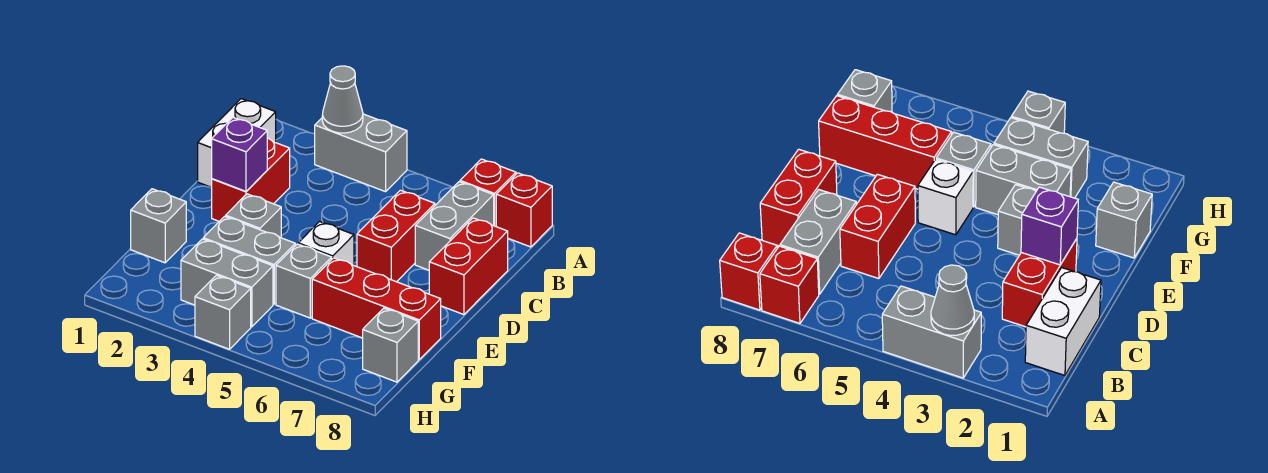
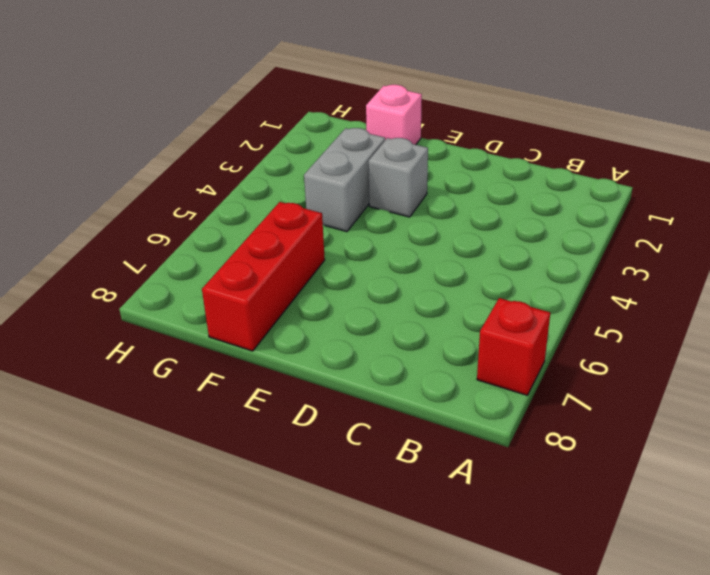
pink brick F1 level 1 -> grey brick F1 level 1
none -> grey brick A3:A4 level 1
none -> red brick A8 level 1
none -> white brick B1:C1 level 1

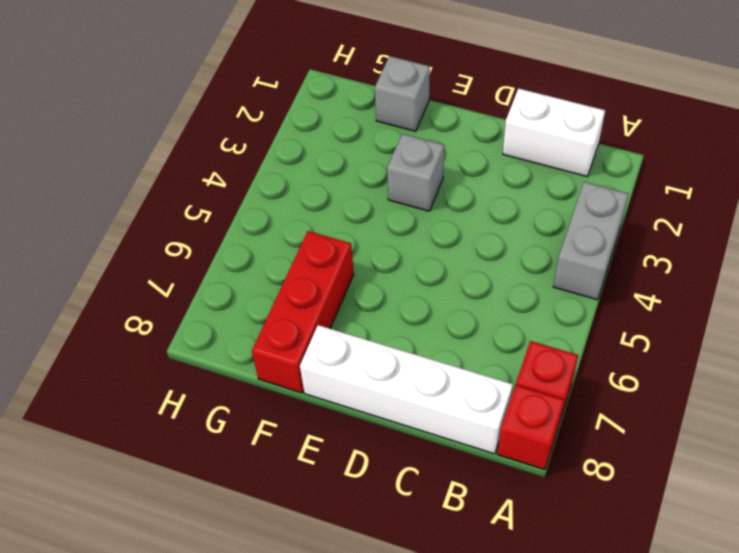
white brick B8:E8 level 1 -> red brick C8:D8 level 1
none -> grey brick B7:C7 level 1
none -> red brick C2:D2 level 1
none -> red brick C6:D6 level 1

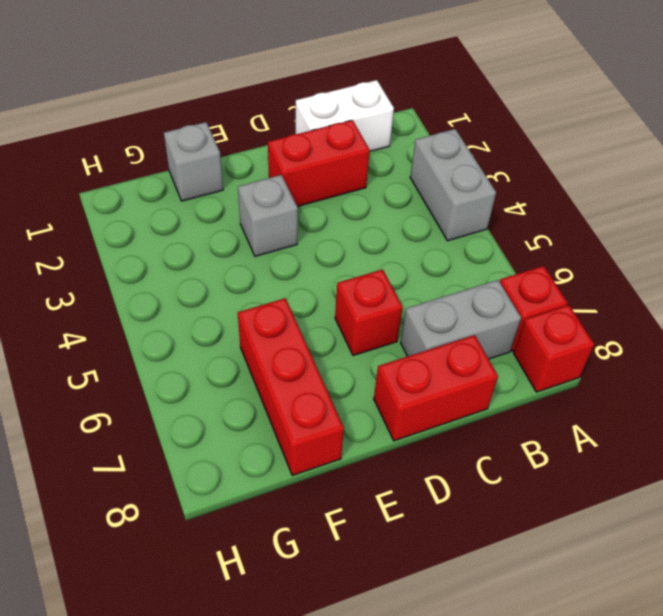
red brick D6 level 1 -> red brick C6:D6 level 1
none -> white brick E5 level 1
none -> grey brick F3:F4 level 1
none -> grey brick F5 level 1

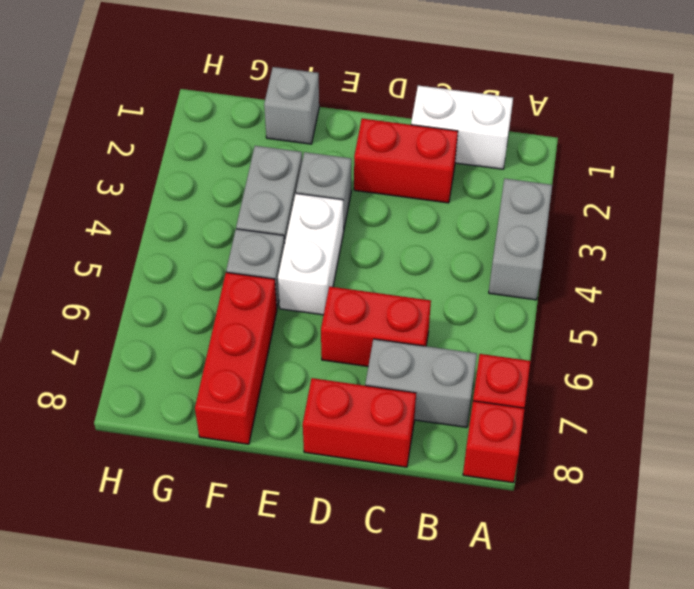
white brick E4:E5 level 1 -> white brick E5 level 1
none -> grey brick G3:G4 level 1
none -> grey brick G8 level 1
none -> grey brick H4 level 1

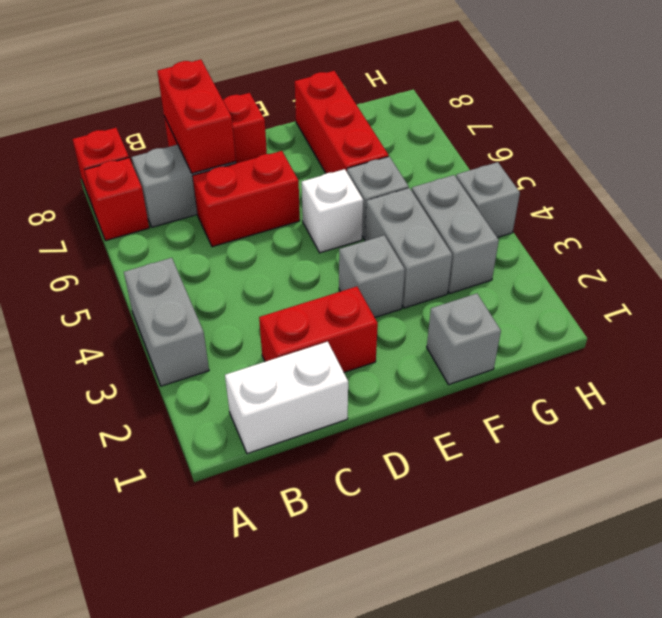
red brick C7:C8 level 2 -> none
none -> grey brick G8 level 1
none -> grey cone A3 level 2
none -> purple brick D2 level 2

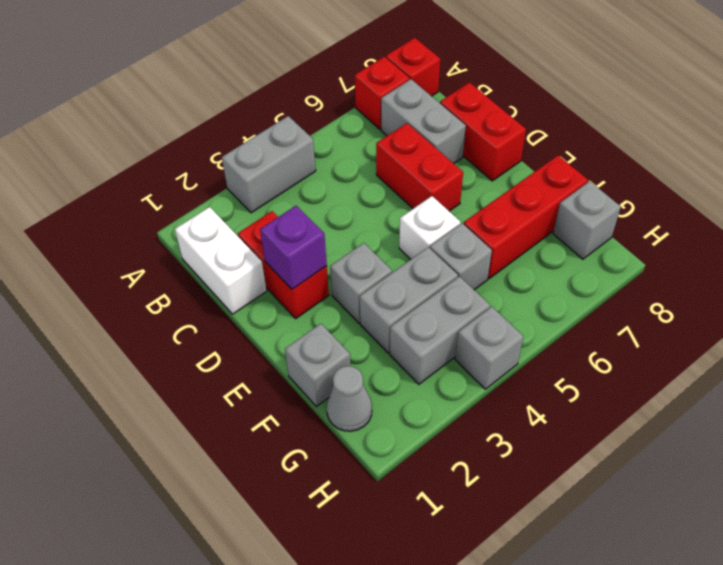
grey cone G1 level 1 -> grey cone A3 level 2

